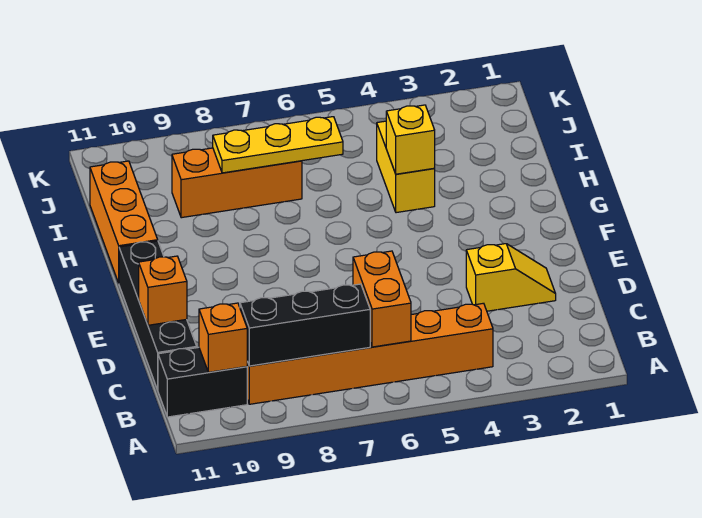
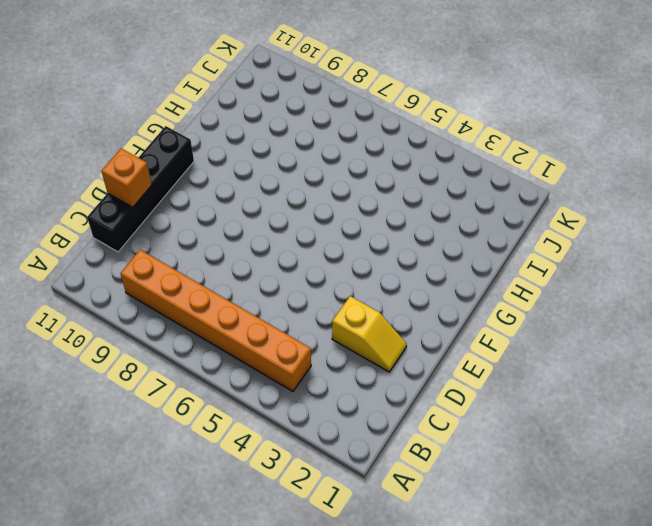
none -> black brick B10:B11 level 1
none -> orange brick G11:I11 level 1
none -> yellow brick H4:I4 level 1

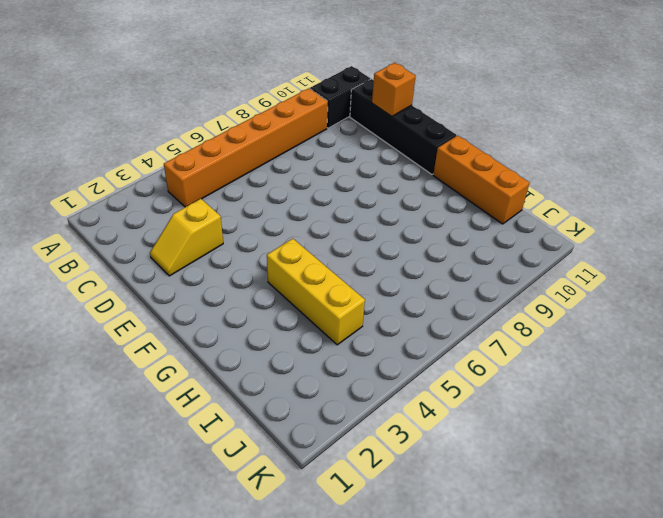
yellow brick G4:I4 level 1 -> yellow brick H4:I4 level 1
none -> orange brick I7:I9 level 1
none -> orange brick B6:C6 level 2
none -> black brick B7:B9 level 2

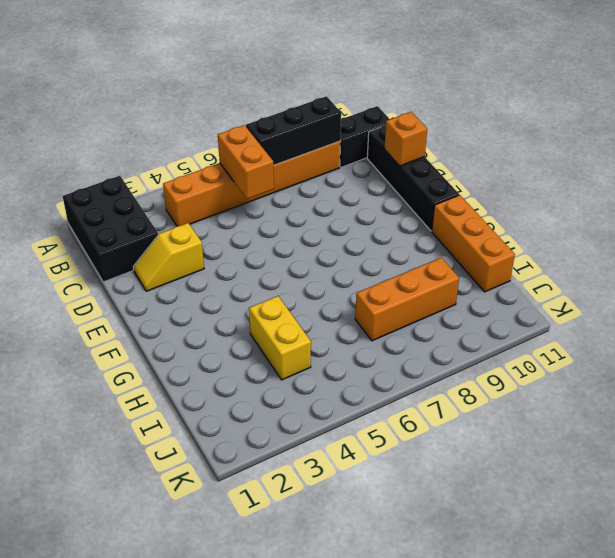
black brick A1:C2 level 1 -> none
none -> orange brick B10 level 2
none -> yellow brick H4 level 2
none -> yellow plate I6:I8 level 2

